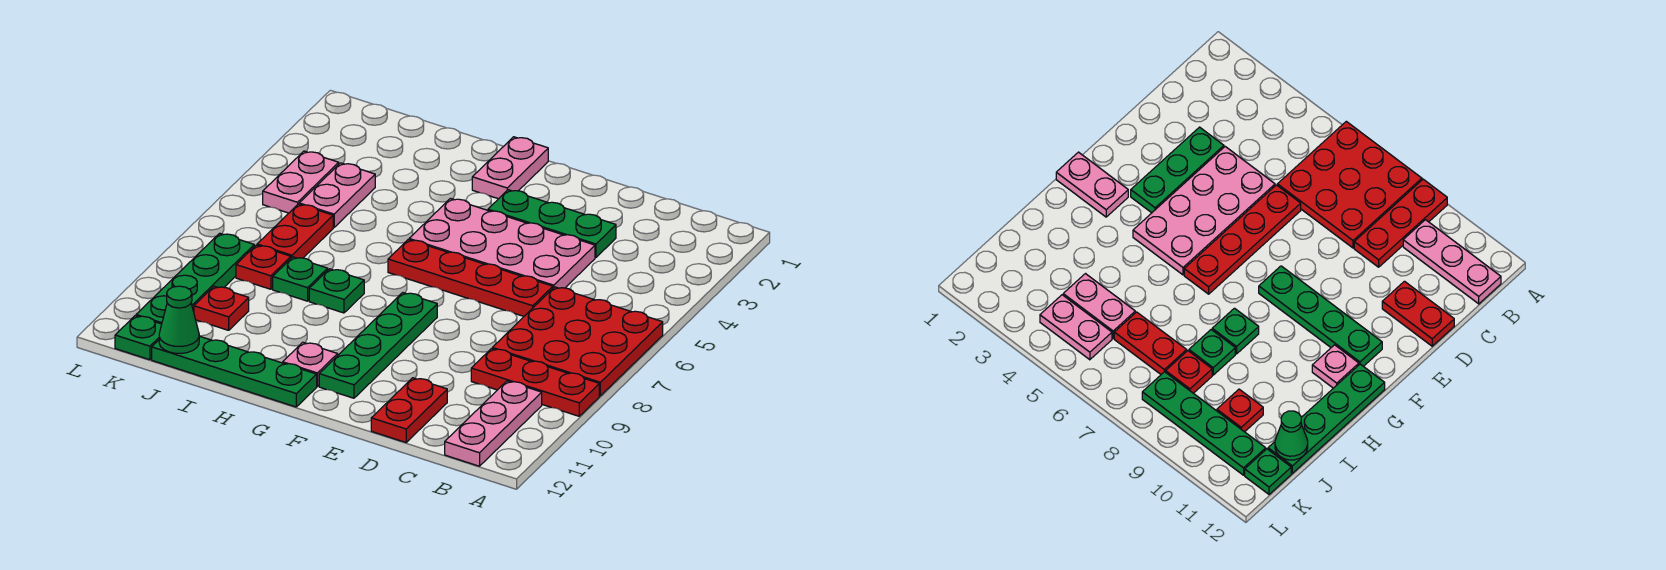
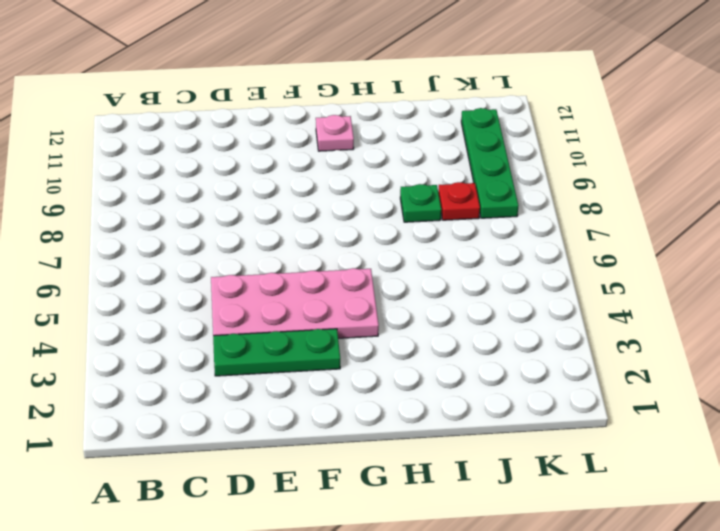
none -> red plate A6:C8 level 1
none -> red plate A9:C9 level 1
none -> pink plate B10:B12 level 1

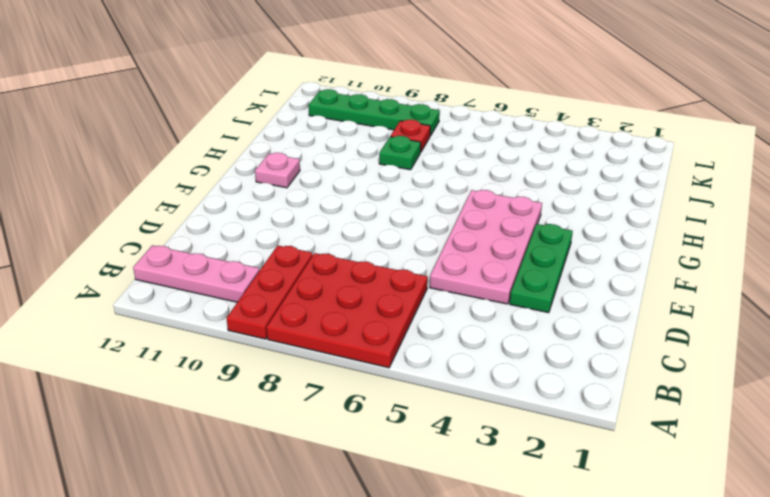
none -> red plate D6:G6 level 1
none -> red plate D11:D12 level 1
none -> green plate F8:F11 level 1

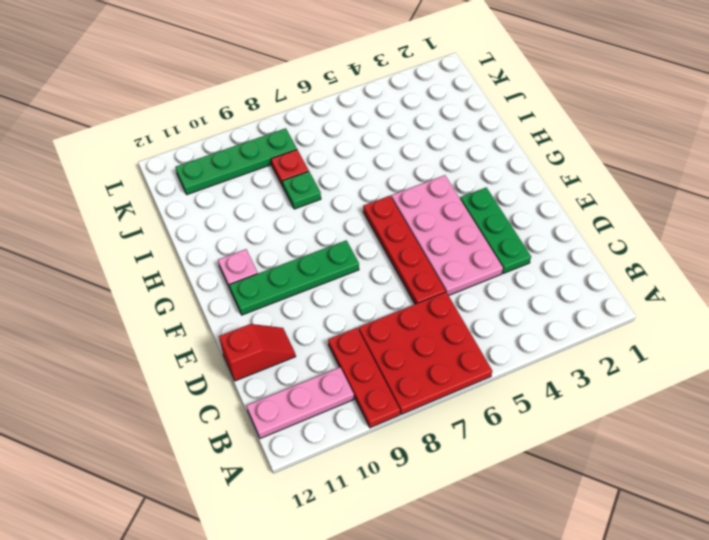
red slope D11:D12 level 1 top 12 -> red plate D11:D12 level 1
none -> pink plate G1:G2 level 1
none -> green plate G12:J12 level 1
none -> green plate H8 level 1

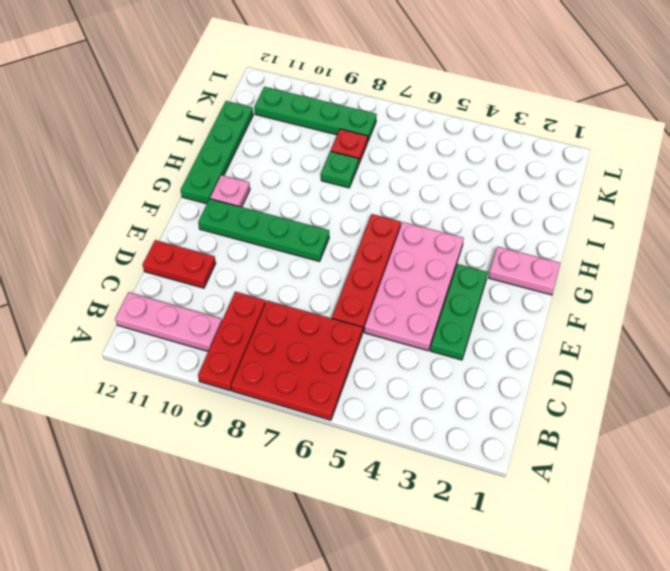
none -> green plate H8 level 1
none -> pink plate J4:J5 level 1
none -> red plate J6:J7 level 1

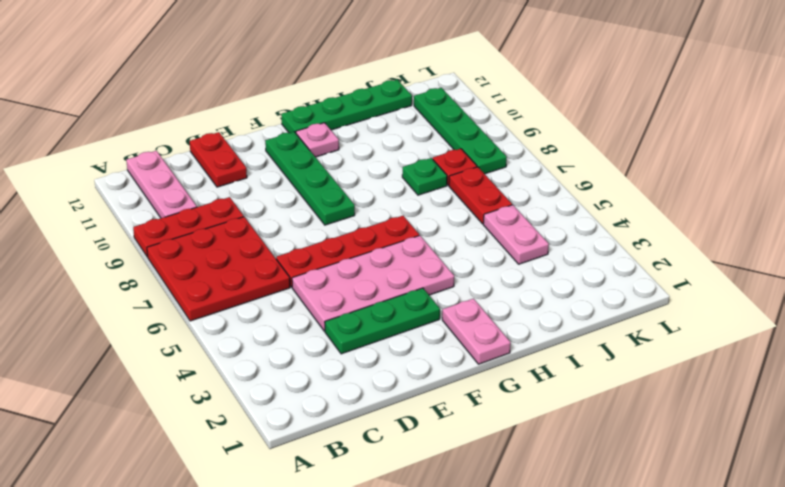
none -> green plate H8 level 1
none -> red plate J10 level 1
none -> pink plate K4:K5 level 1

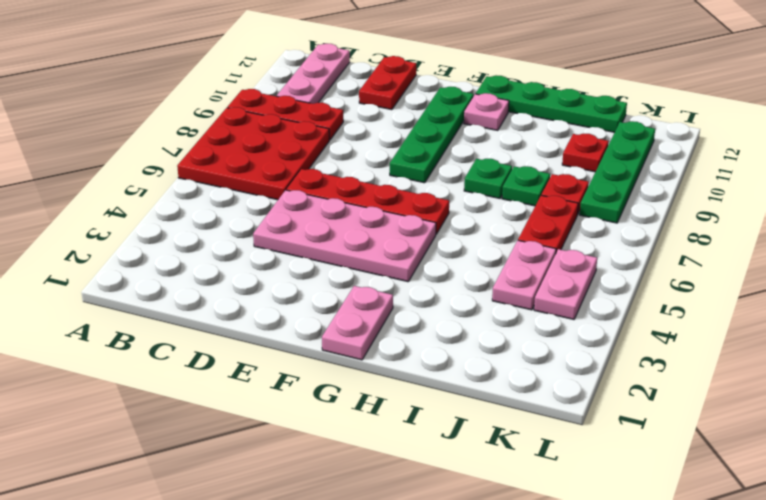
none -> green plate D3:F3 level 1
none -> green plate K12 level 1
none -> green cone J12 level 2

